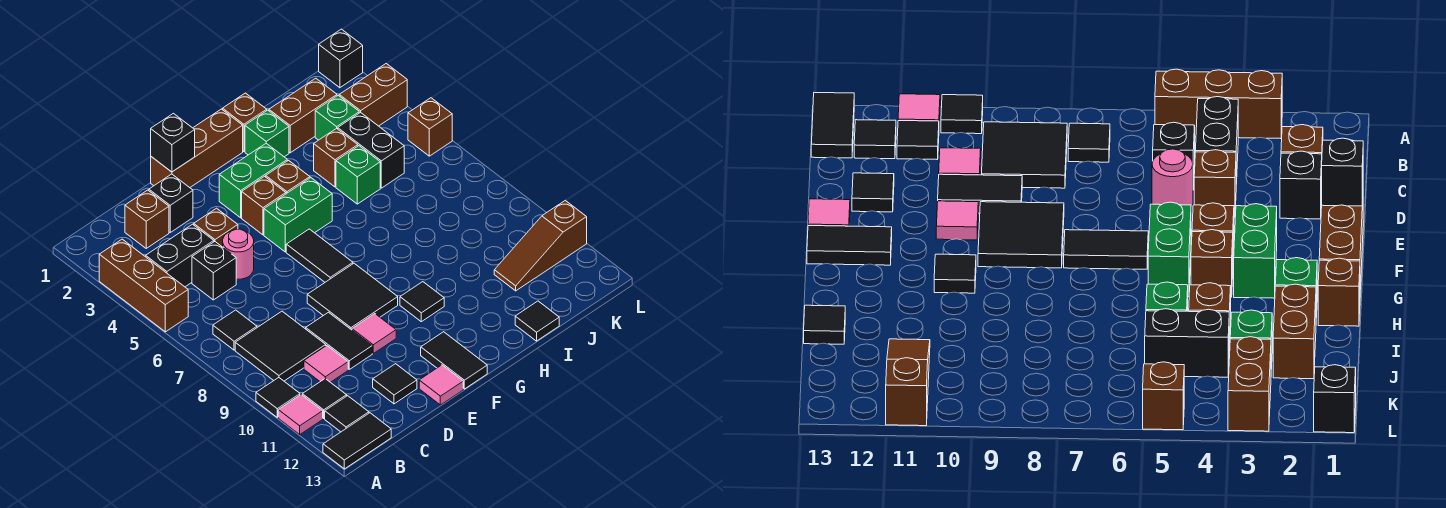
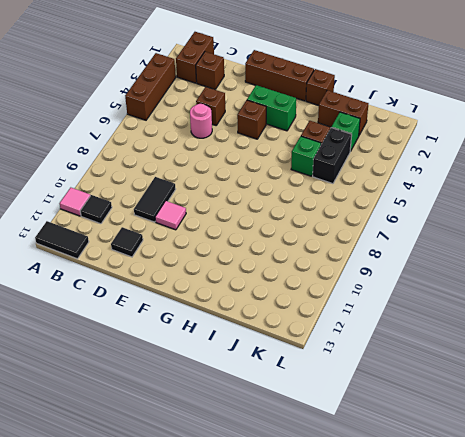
brown brick B1:B2 level 1 -> brown brick K3:L3 level 1
none -> black tile A10 level 1
none -> black brick B4:C4 level 1
none -> black tile B7 level 1
none -> black tile B8:C9 level 1

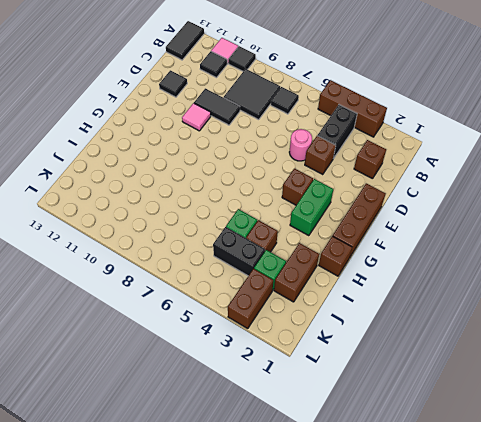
none -> black tile B12 level 1
none -> black brick C5 level 1
none -> pink tile C10 level 1
none -> black brick D2 level 1

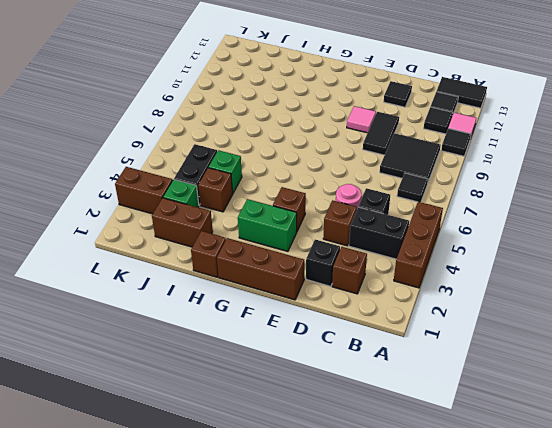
none -> pink tile C10 level 1
none -> black tile E8:F9 level 1
none -> pink tile E13 level 1
none -> green brick F5:G5 level 1

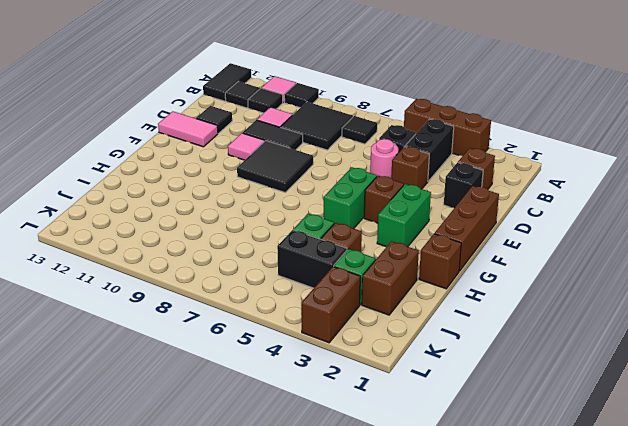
pink tile E12:E13 level 1 -> pink tile E13 level 1
none -> black tile F6:F7 level 1
none -> black tile F12:F13 level 1
none -> brown brick G4 level 1
none -> black tile G10 level 1

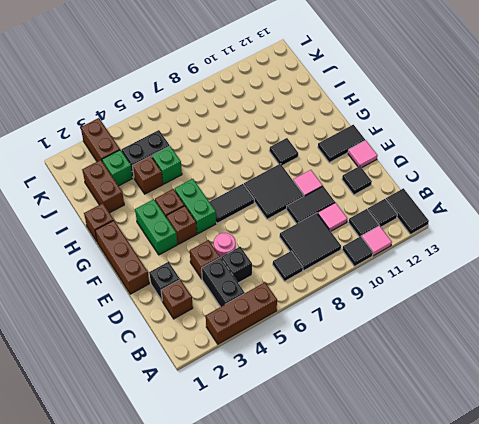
none -> green brick H2 level 1
none -> black tile I13 level 1
none -> brown slope J11:L11 level 1 top L
none -> black brick L1 level 1

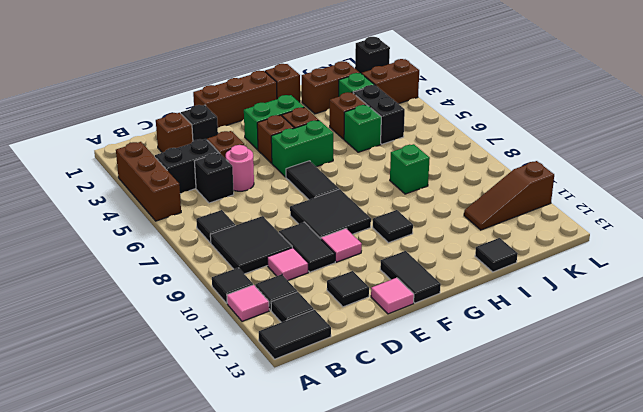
green brick I8 level 1 -> green brick H2 level 1
none -> brown brick L5 level 1
none -> black brick E1 level 2

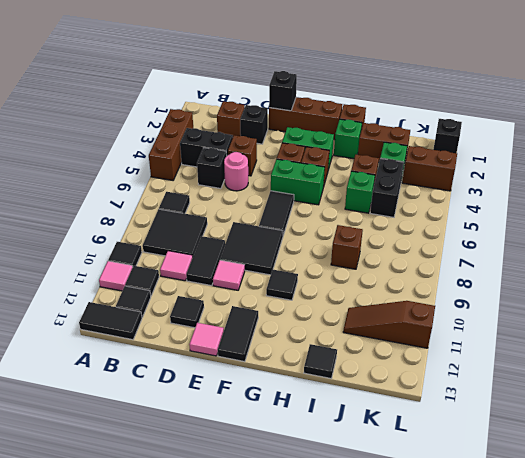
brown brick I8 level 1 -> brown brick L5 level 1

